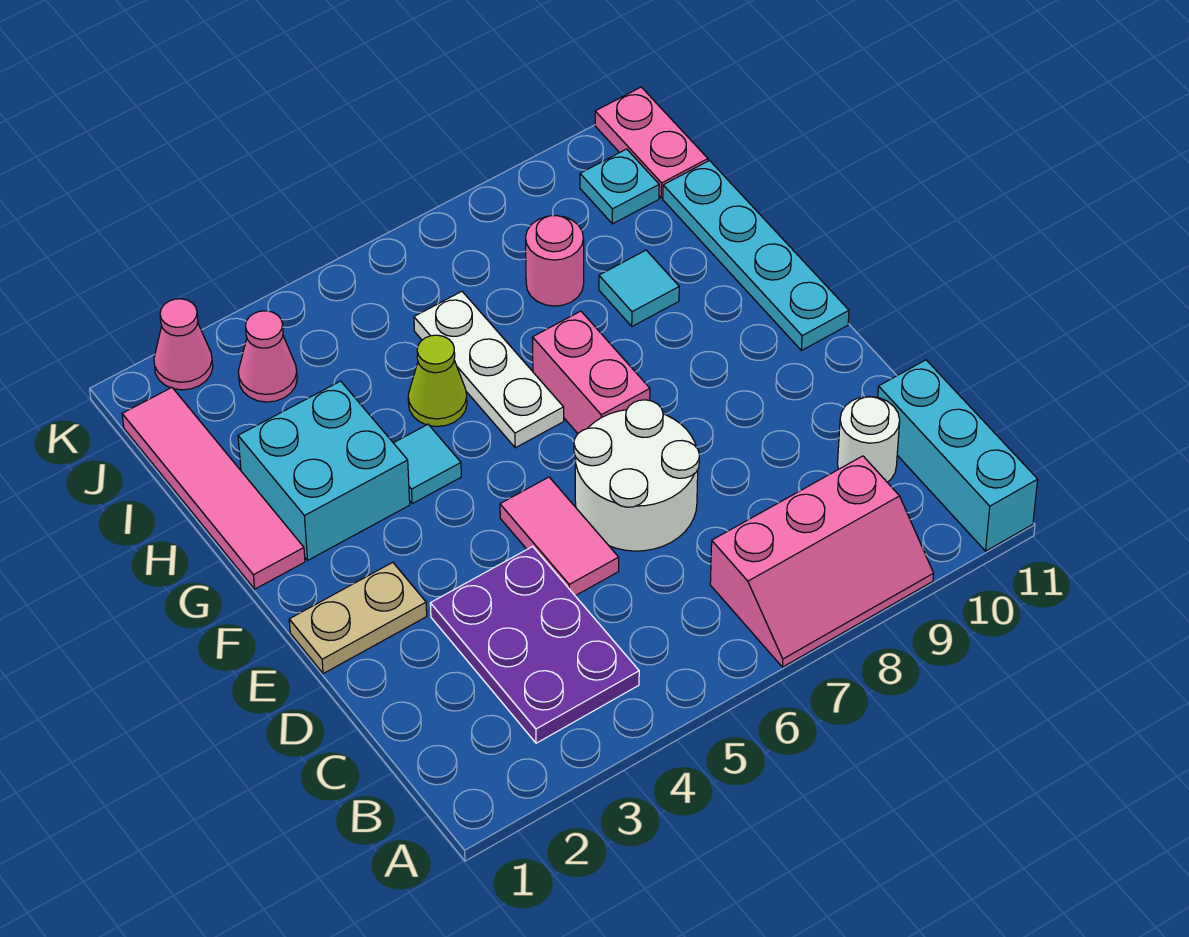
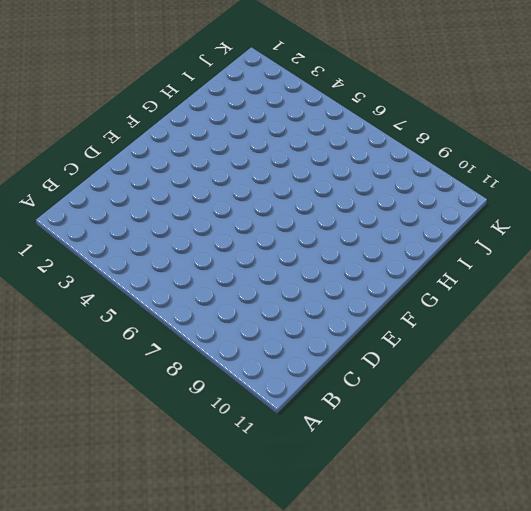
none -> pink slope A7:B9 level 1 top B
none -> cyan brick A11:C11 level 1
none -> purple plate B3:D4 level 1

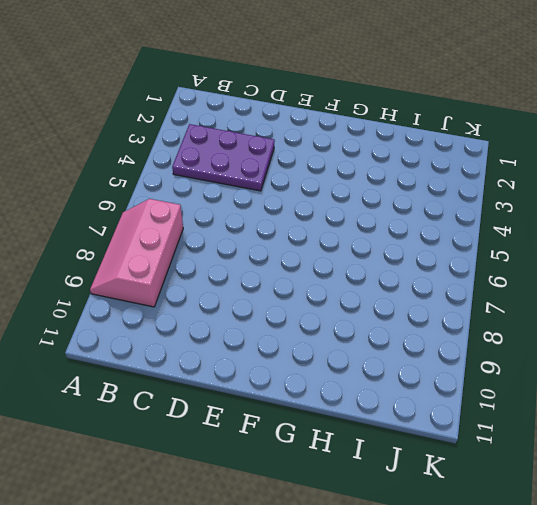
none -> cyan brick A11:C11 level 1
none -> white round brick C10 level 1
none -> pink tile D5:E5 level 1

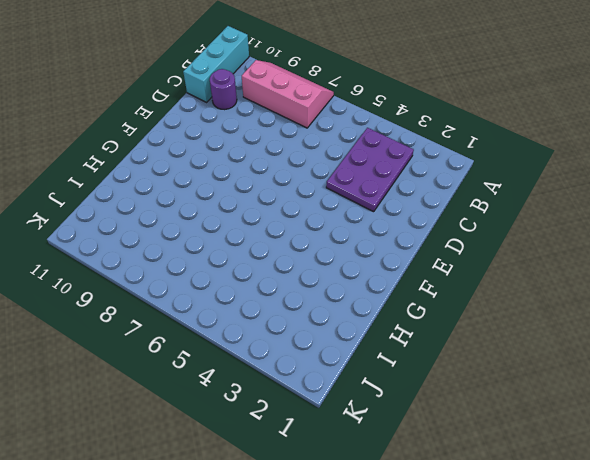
purple round brick C10 level 1 -> white round brick C10 level 1
none -> pink tile D5:E5 level 1
none -> white round brick D6:E7 level 1
none -> tan plate E1:E2 level 1

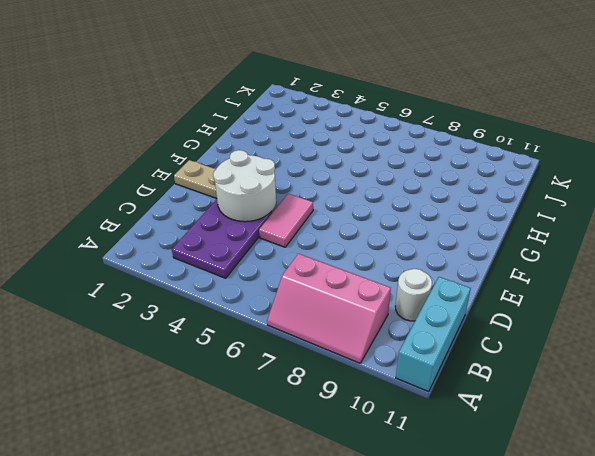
white round brick D3:E4 level 2 -> white round brick D6:E7 level 1
none -> pink brick F7:G7 level 1
none -> cyan plate F11:I11 level 1
none -> pink tile G1:J1 level 1

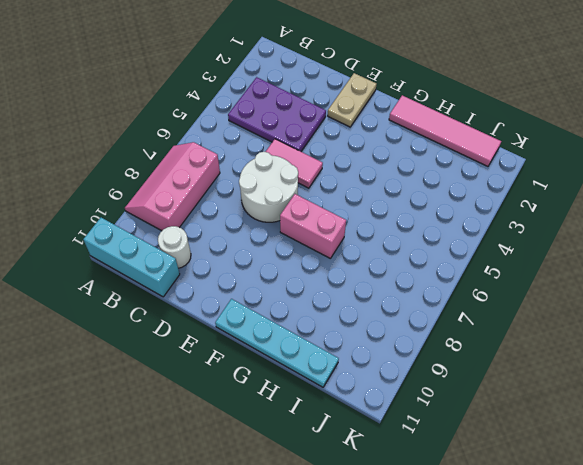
none -> cyan brick G2:H3 level 1
none -> cyan tile G4 level 1
none -> white plate G6:I6 level 1

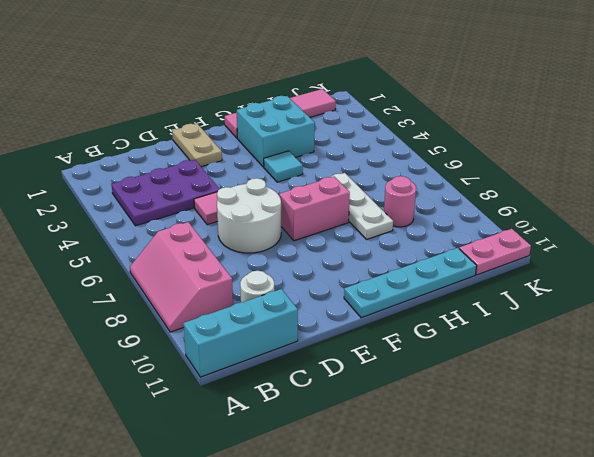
white plate H6:H8 level 1 -> white plate G6:I6 level 1
none -> lime cone H5 level 1
none -> cyan tile H9 level 1
none -> pink cone J3 level 1

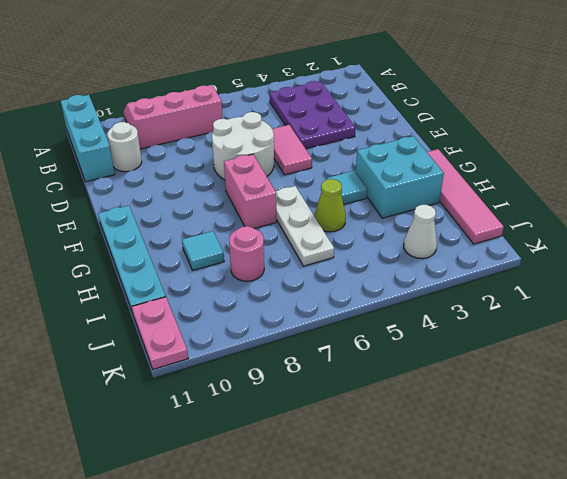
white cone J3 level 1 -> pink cone J3 level 1
none -> tan plate E1:E2 level 1
none -> cyan plate J10 level 1
none -> pink cone K2 level 1

